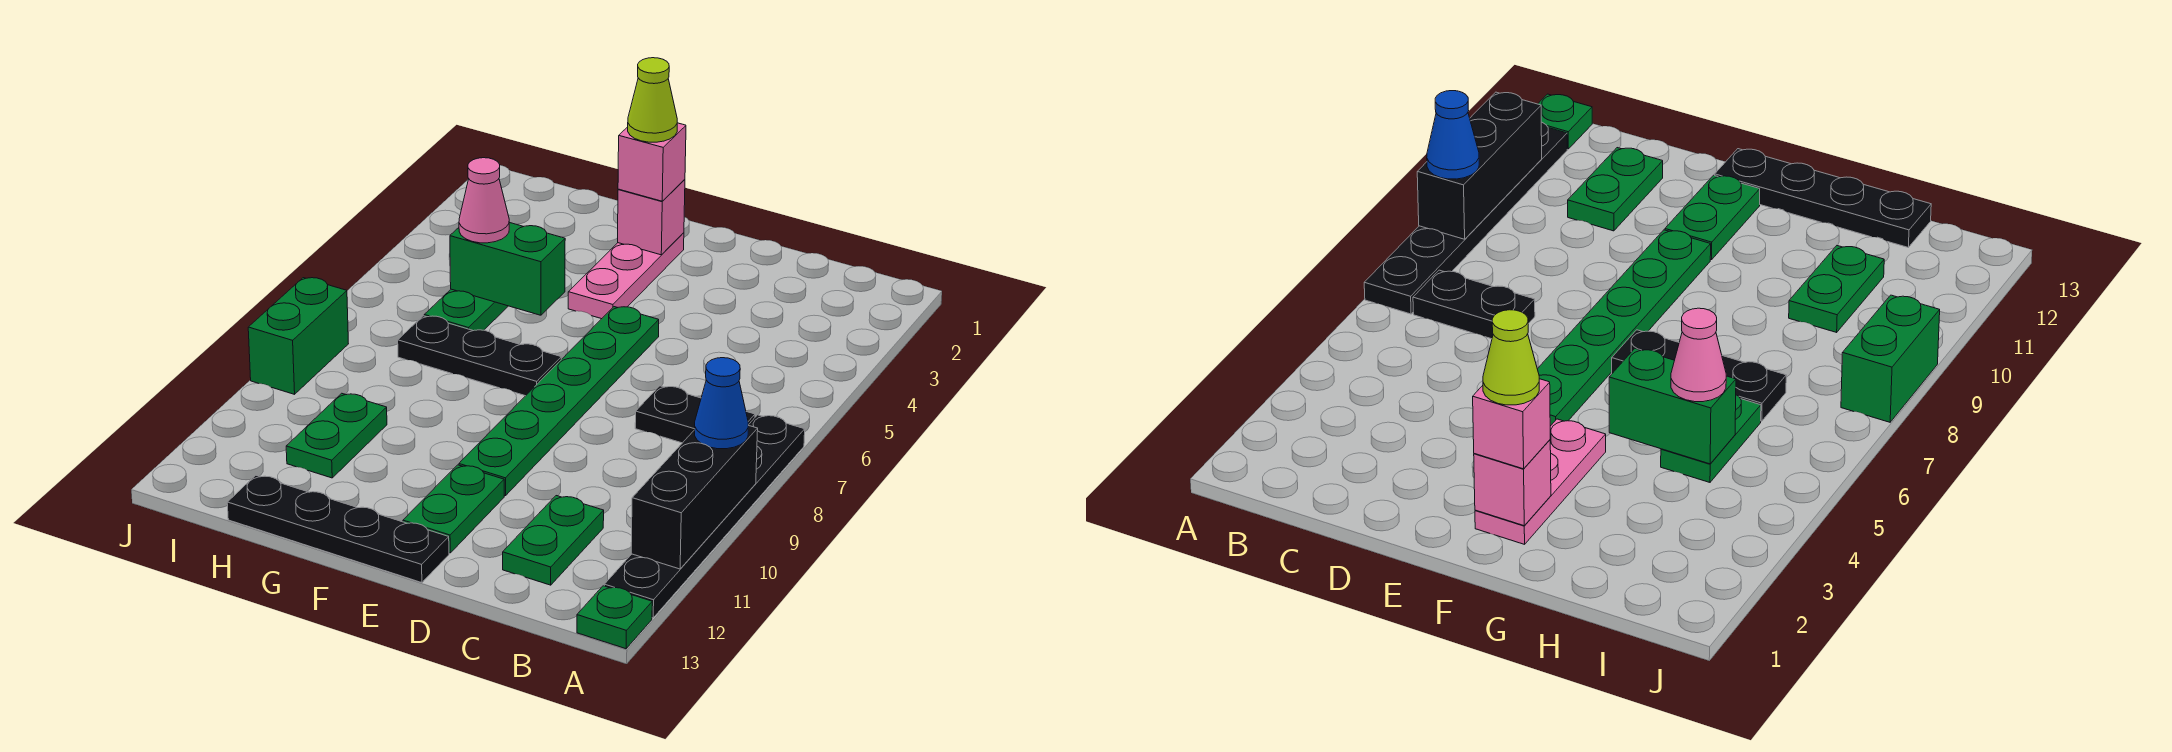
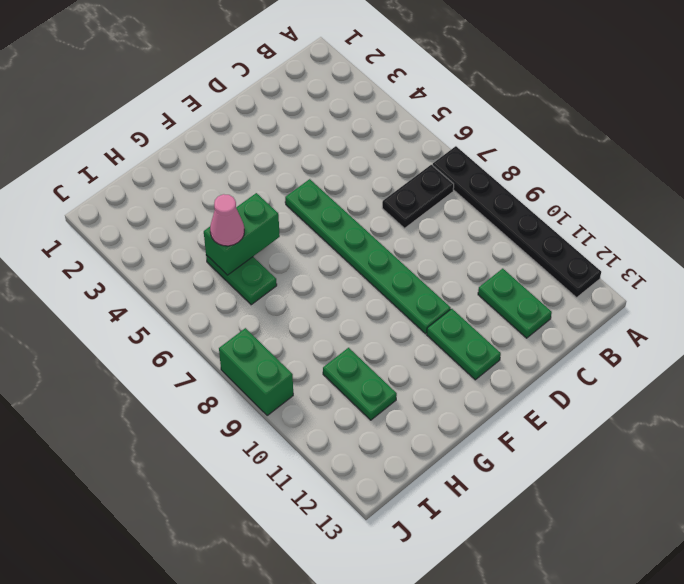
none -> green plate A13 level 1
none -> black plate E13:H13 level 1
none -> pink plate F2:F4 level 1

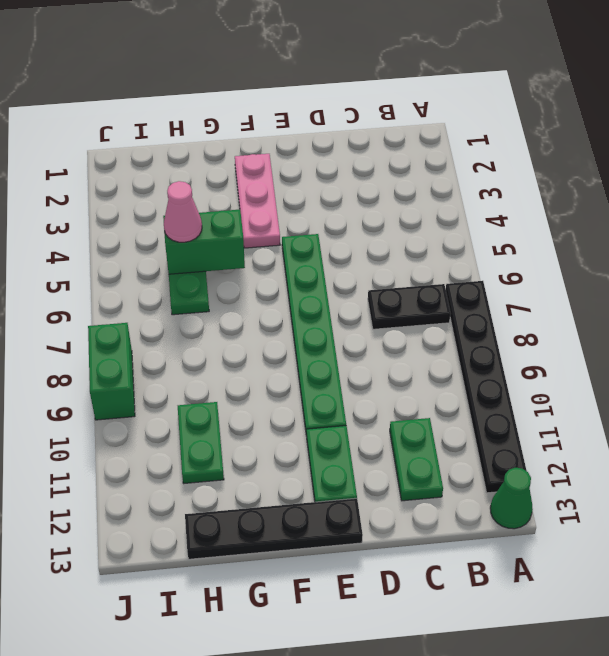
green cone A13 level 1 -> green plate A13 level 1
none -> black plate F7:H7 level 1
none -> black brick A9:A11 level 2
none -> pink brick F2 level 2

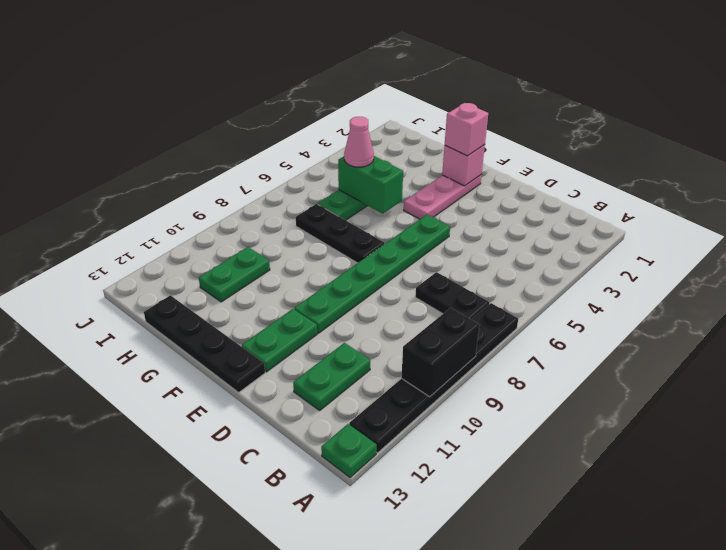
black brick A9:A10 level 2 -> black brick A9:A11 level 2
none -> green brick J8:J9 level 1
none -> blue cone A9 level 3
none -> lime cone F2 level 4

